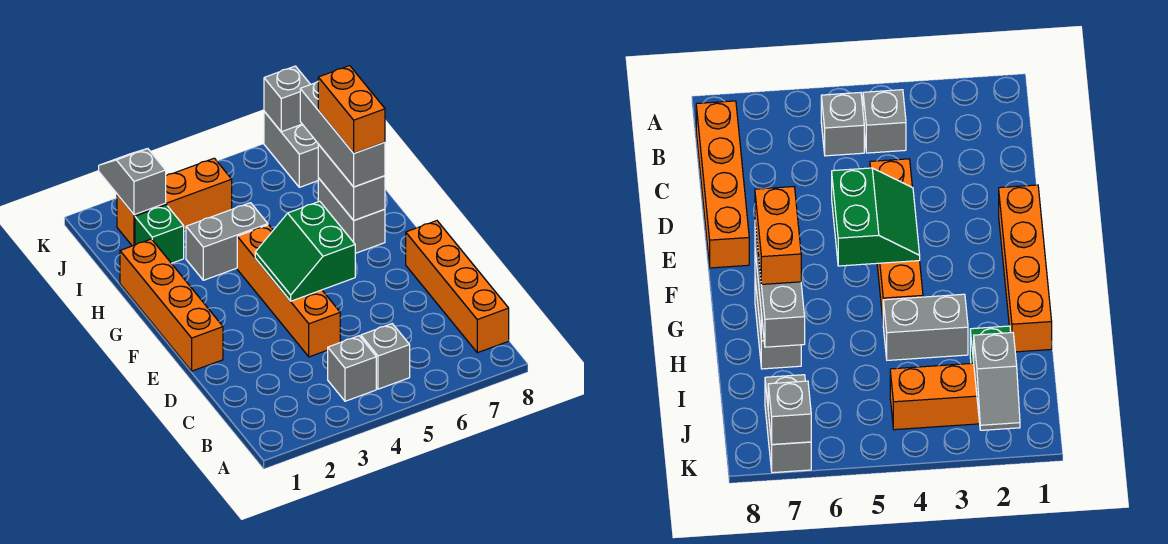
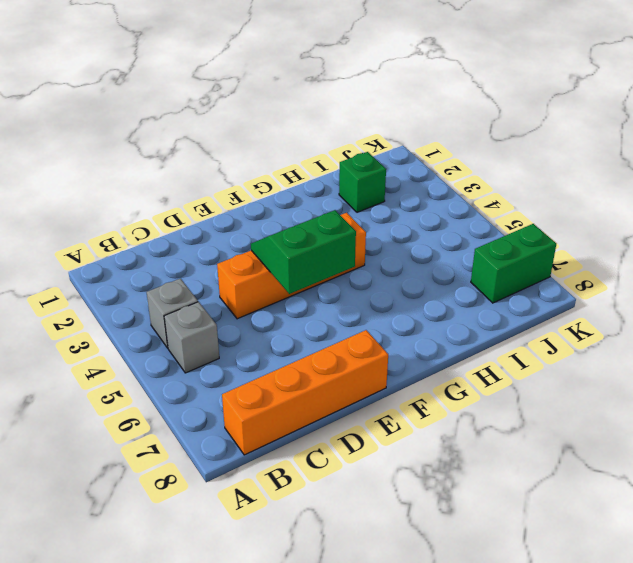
green brick J7:K7 level 1 -> grey brick J7:K7 level 1
none -> orange brick E1:H1 level 1
none -> grey brick G7:H7 level 1
none -> grey brick H3:H4 level 1

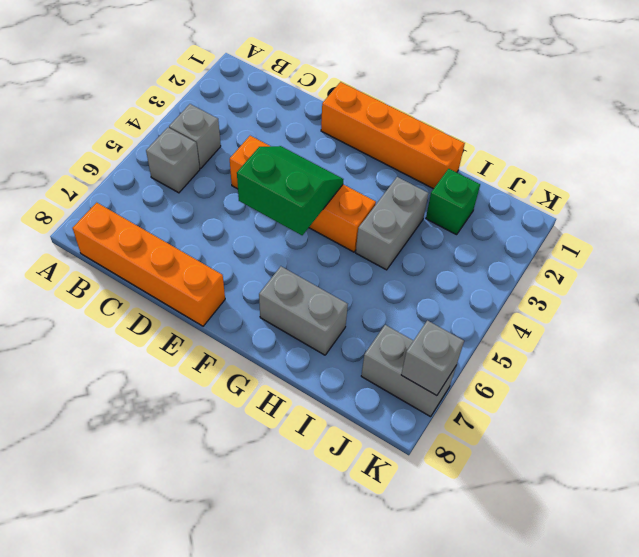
none -> orange brick J2:J4 level 1
none -> grey brick G7:H7 level 2
none -> grey slope J2:K2 level 2 top J

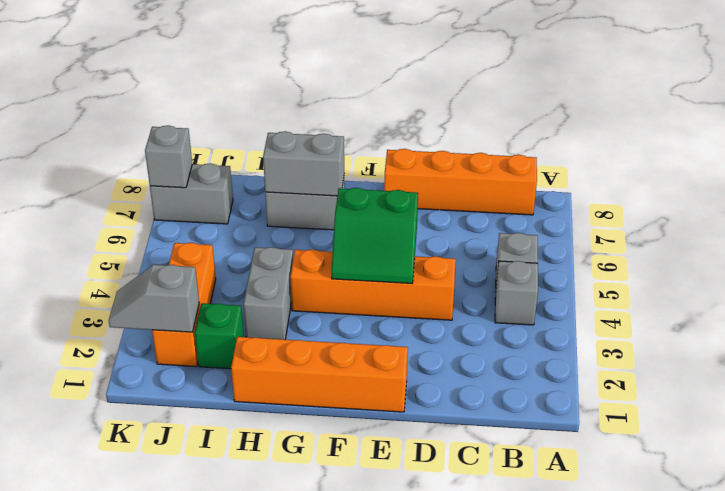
none -> grey brick G7:I7 level 3
none -> orange brick G7:H7 level 4

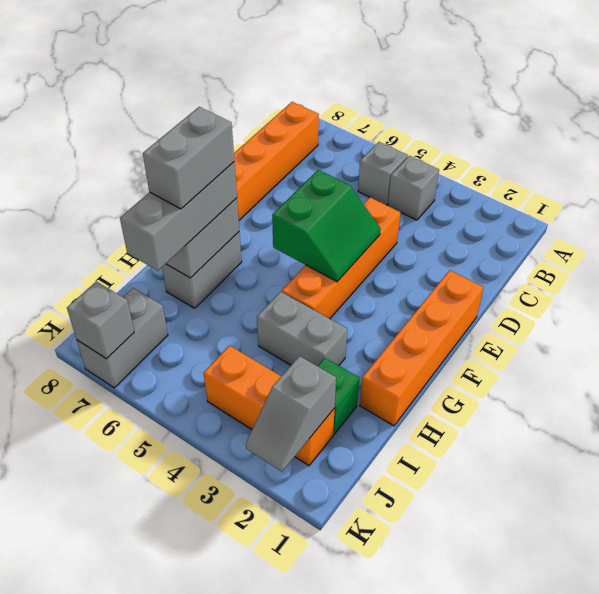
grey brick G7:H7 level 4 -> orange brick G7:H7 level 4

